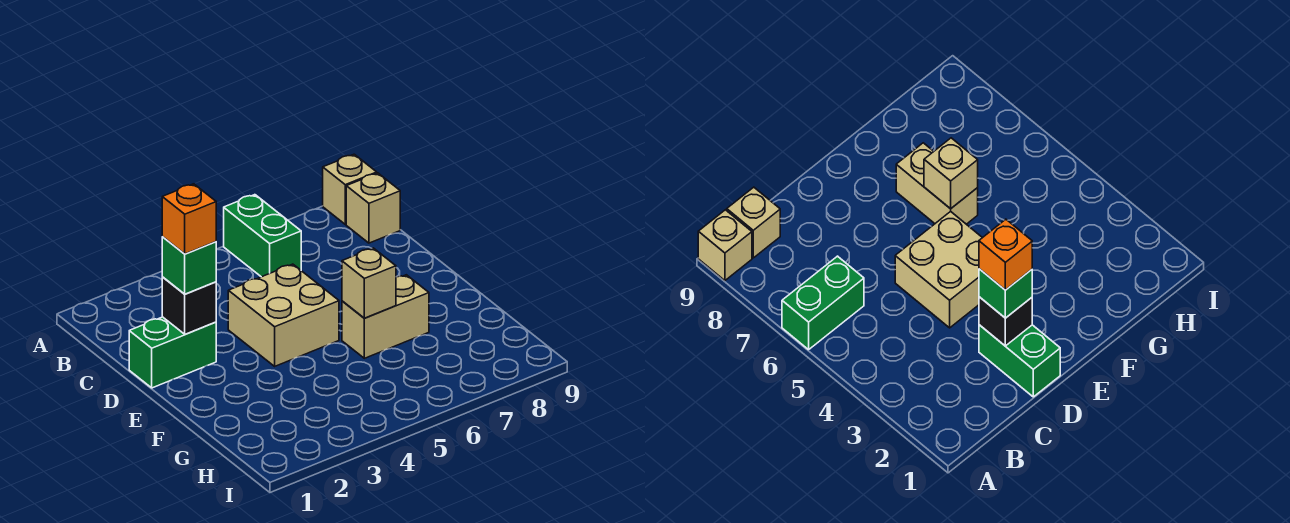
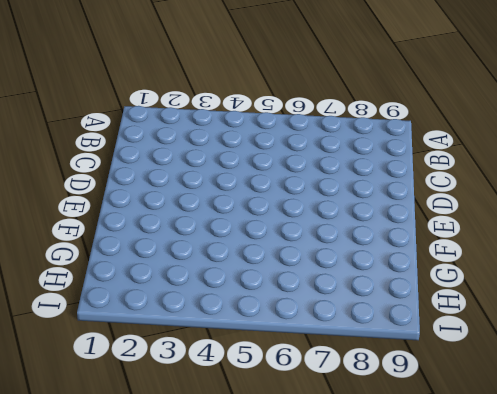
none -> green brick A6:B6 level 1
none -> tan brick A9 level 1

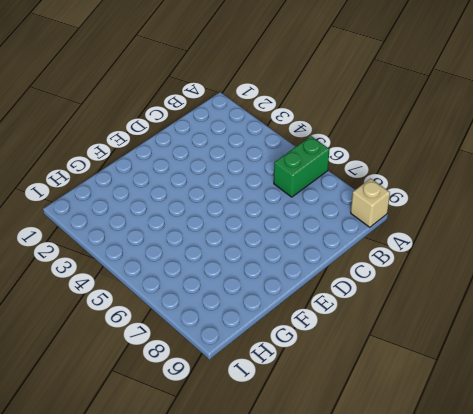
none -> tan brick B9 level 1
none -> green brick D1:D2 level 1

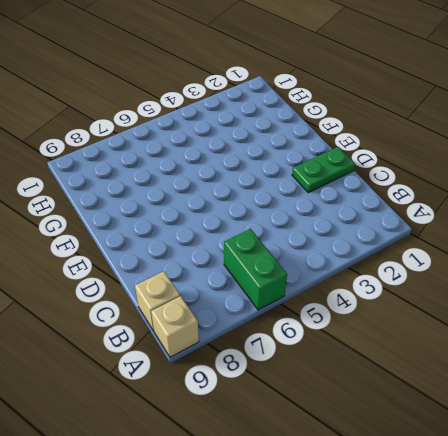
green plate D1:D2 level 1 -> green brick D1:D2 level 1
none -> tan brick D4:E5 level 1
none -> tan brick F6:F7 level 1

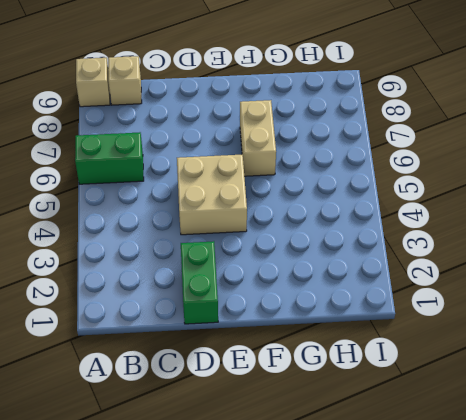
none -> black brick D2 level 2
none -> tan brick F6 level 2

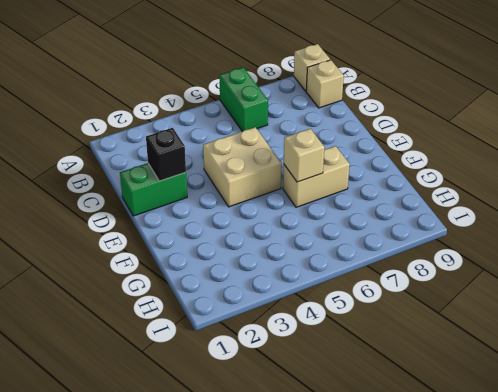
none -> green brick D2 level 3
none -> orange brick D2 level 4

